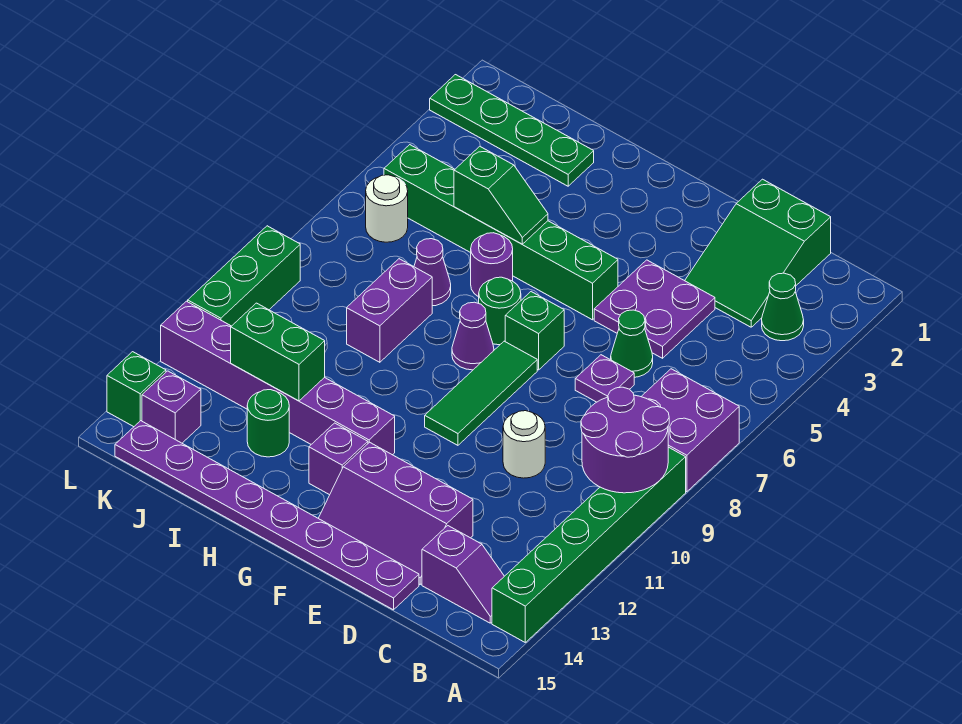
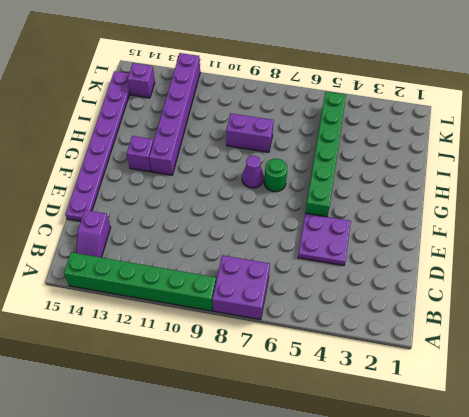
none -> green cone B3 level 1
none -> green slope C1:D3 level 1 top 1
none -> green cone D6 level 1
none -> purple plate D7 level 1

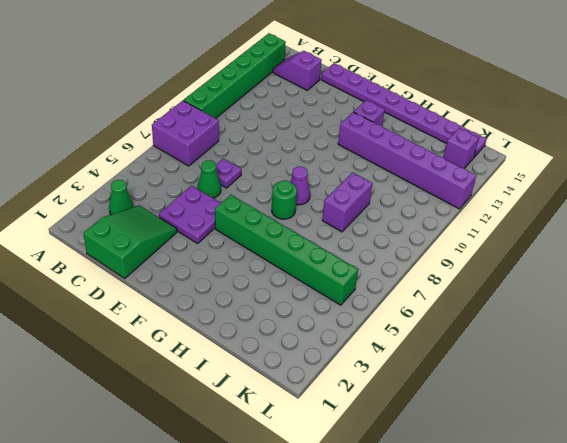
none -> white round brick D10 level 1
none -> purple slope D13:F14 level 1 top 13
none -> green brick F7 level 1
none -> green tile F8:F10 level 1

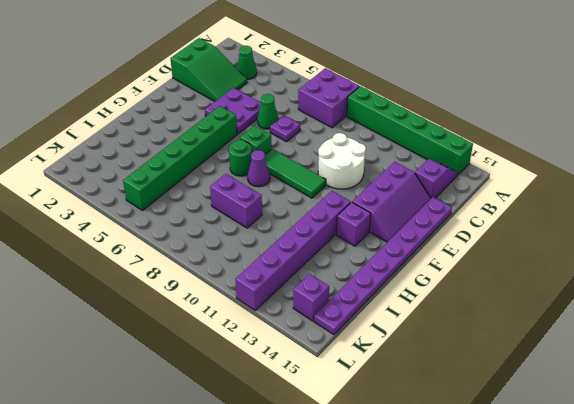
white round brick D10:E11 level 1 -> white round brick D10 level 1
none -> purple round brick H6 level 1
none -> green plate I2:L2 level 1
none -> purple cone I7 level 1
none -> green round brick I13 level 1

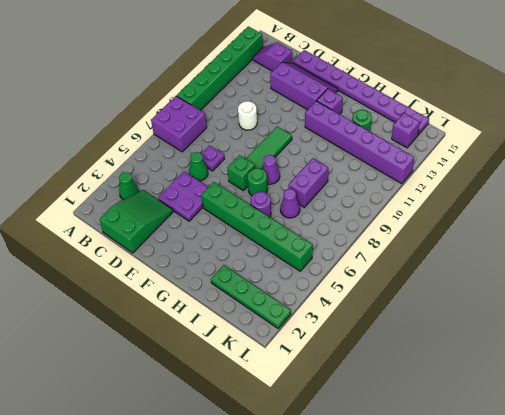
none -> white round brick K6 level 1
none -> green brick L9:L11 level 1
none -> green brick L14 level 1
none -> purple round brick A9:B10 level 2

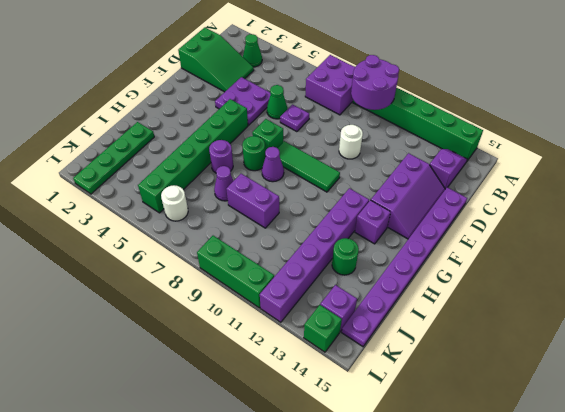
none -> green slope H5:I5 level 2 top I
none -> green brick I12:J12 level 2

